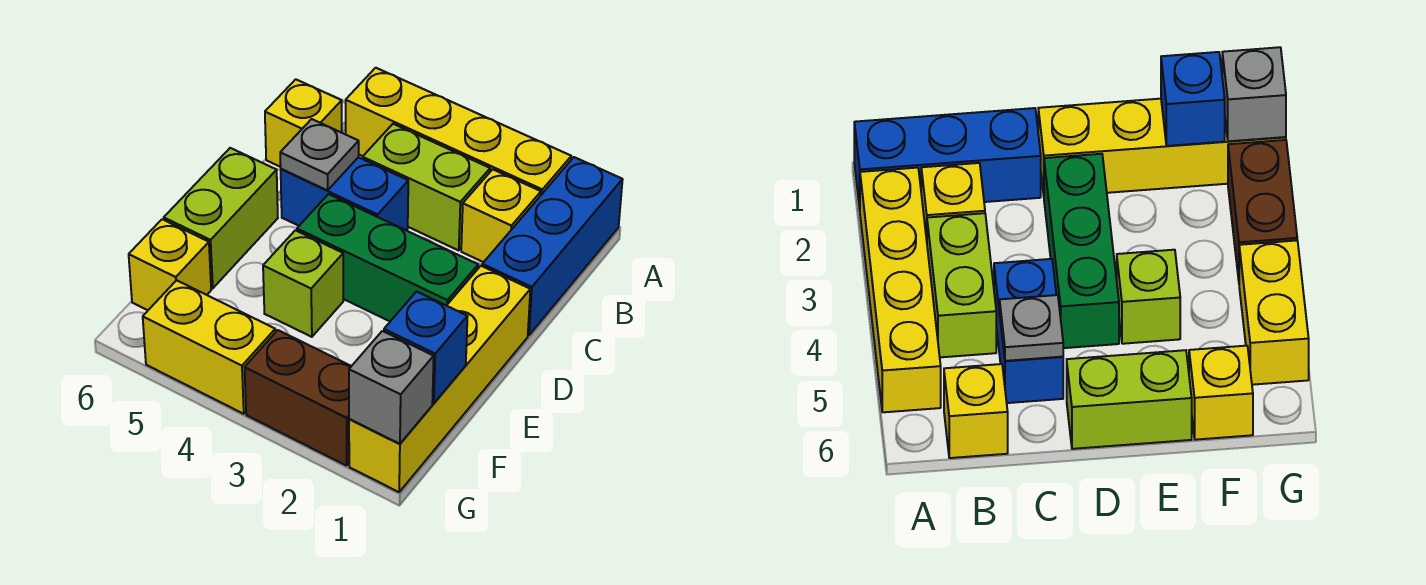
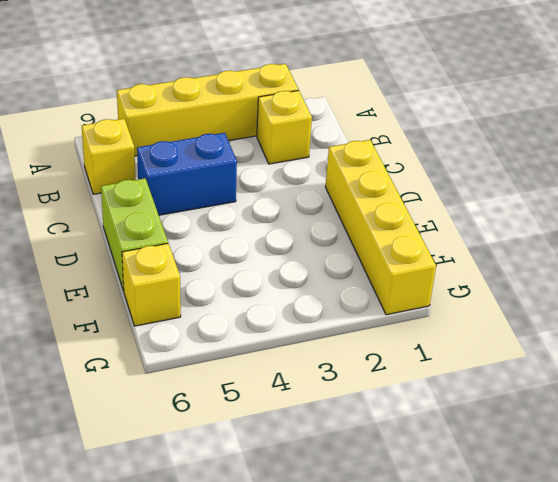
none -> blue brick A1:C1 level 1
none -> lime brick B3:B4 level 1
none -> green brick D2:D4 level 1

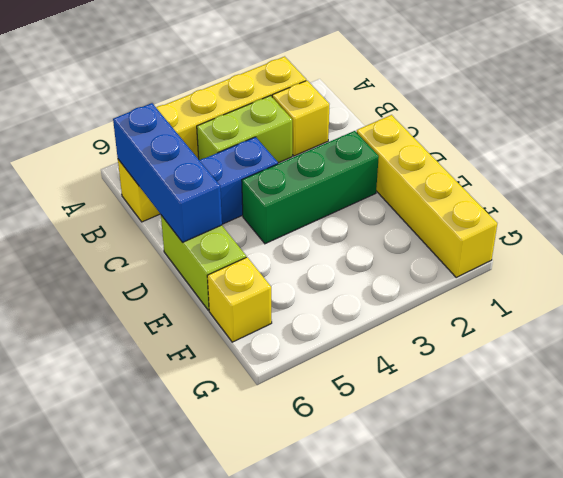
blue brick B6:D6 level 2 -> blue brick A1:C1 level 1
none -> lime brick E4 level 1
none -> brown brick G2:G3 level 1
none -> yellow brick G4:G5 level 1

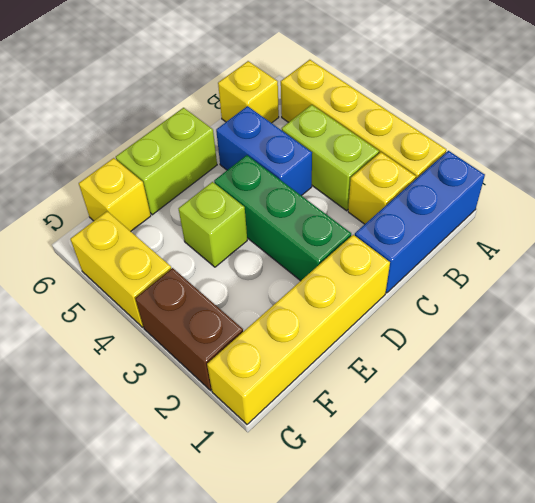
none -> grey plate C5 level 2
none -> blue brick F1 level 2
none -> grey brick G1 level 2

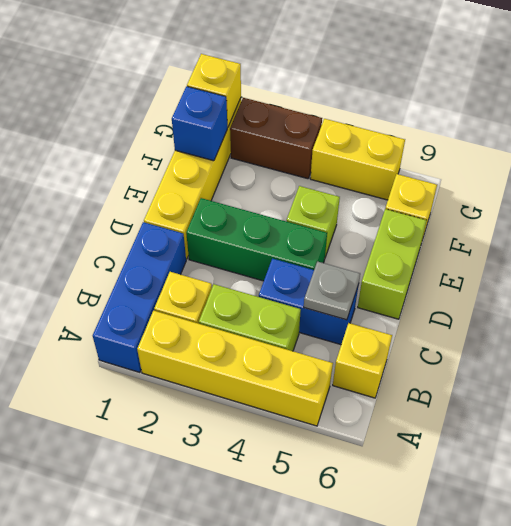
yellow brick G1 level 2 -> grey brick G1 level 2

